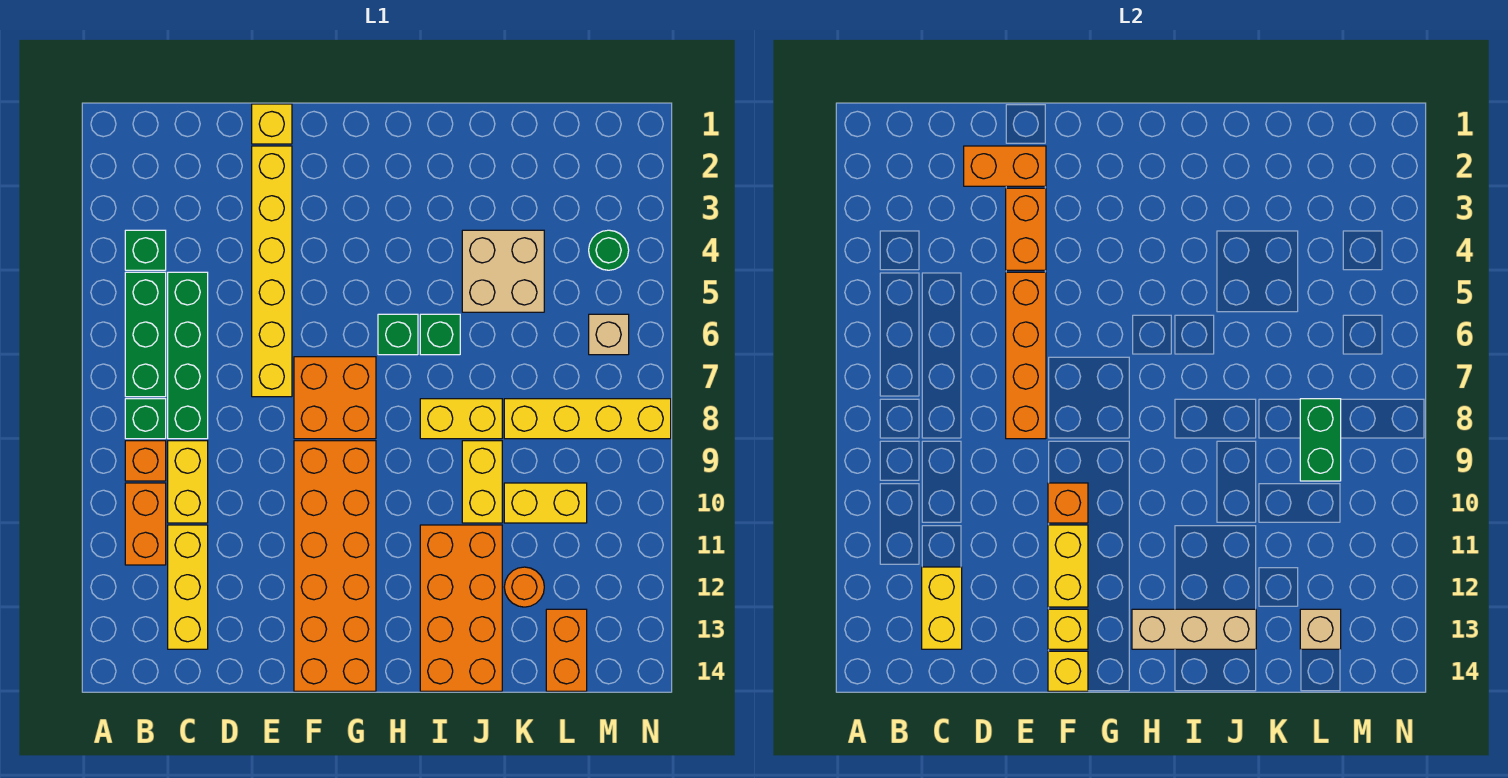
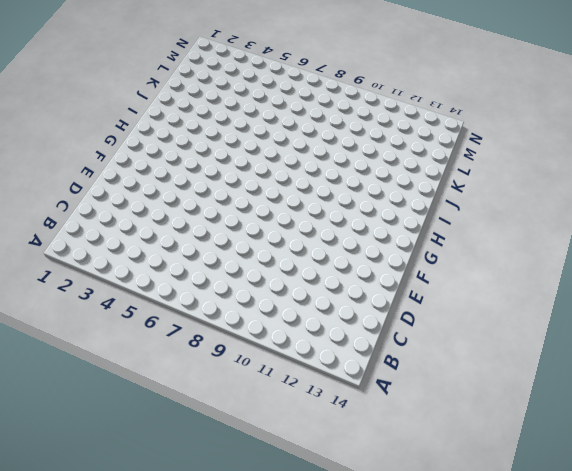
none -> green brick B4 level 1
none -> green brick B5:B7 level 1
none -> green brick B8 level 1
none -> orange brick B9 level 1

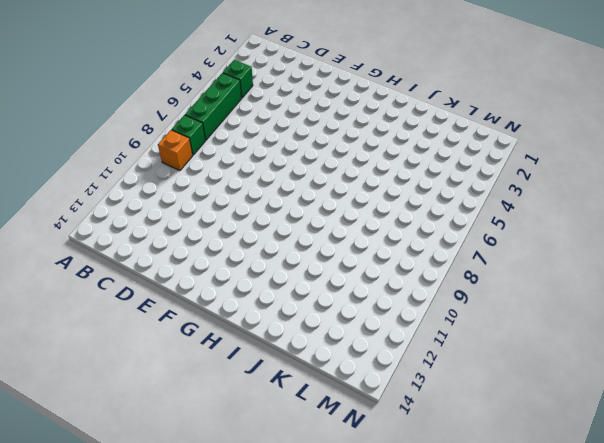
none -> orange brick B10:B11 level 1
none -> green brick C5:C8 level 1
none -> yellow brick C9:C10 level 1
none -> yellow brick C11:C13 level 1

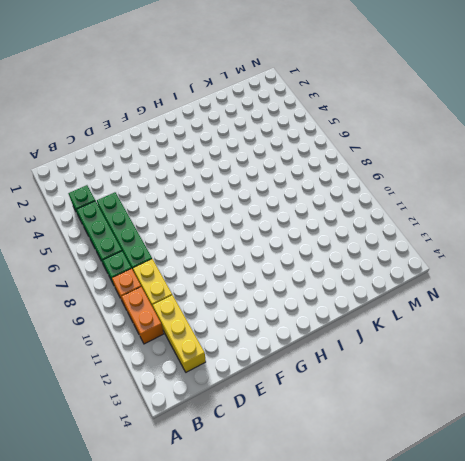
none -> yellow brick E1 level 1
none -> yellow brick E2:E7 level 1
none -> orange brick F7:G8 level 1
none -> orange brick F9:G14 level 1

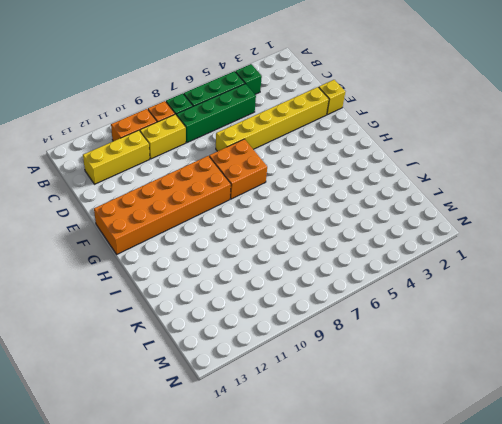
none -> green brick H6 level 1
none -> green brick I6 level 1
none -> yellow brick I8:J8 level 1
none -> orange brick I11:J14 level 1

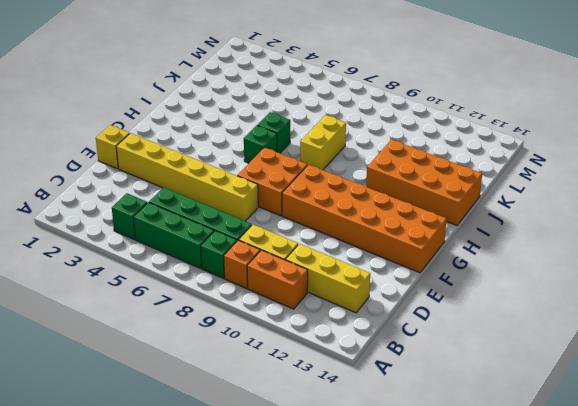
none -> tan brick J4:K5 level 1
none -> yellow brick J9:J10 level 1
none -> yellow brick K8:N8 level 1
none -> yellow brick K10:L10 level 1

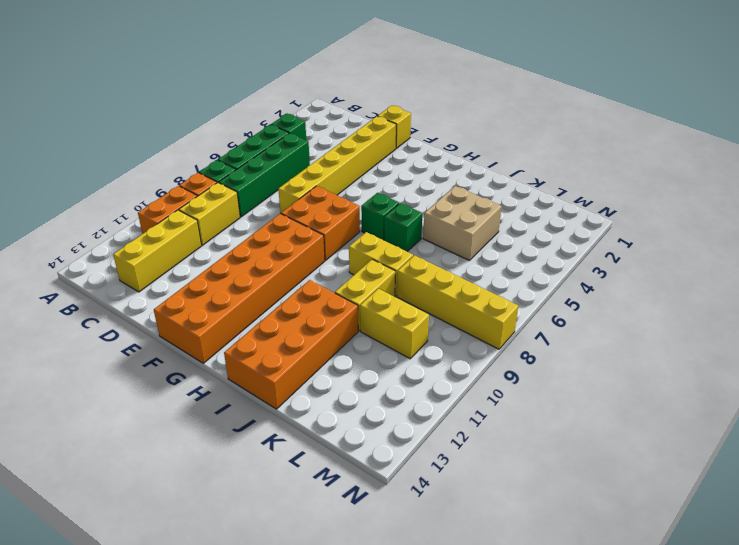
none -> orange round brick K12 level 1
none -> orange brick L13:L14 level 1
none -> green round brick M4 level 1
none -> tan brick M6 level 1

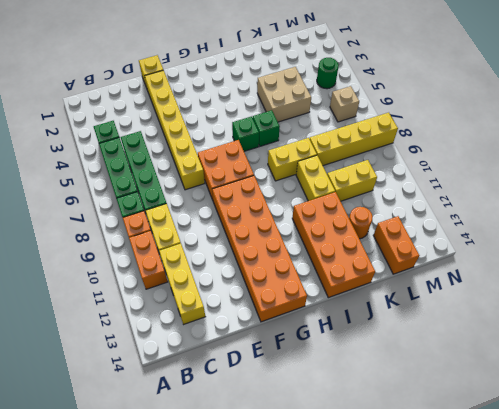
none -> yellow brick C12:C13 level 2
none -> orange brick D2:E2 level 2
none -> orange brick E3:E4 level 2
none -> orange brick E5:E8 level 2

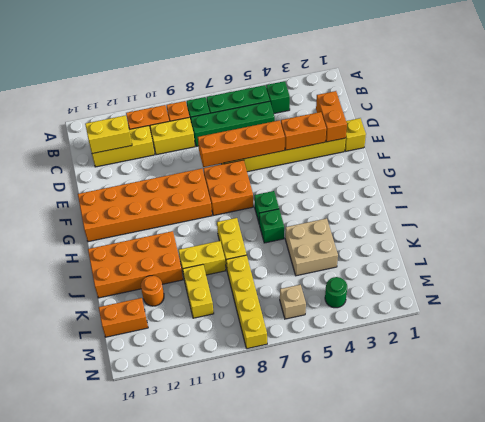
none -> orange brick F10 level 2
none -> yellow brick F11:F12 level 2
none -> yellow brick F13 level 2
none -> yellow brick F14 level 2

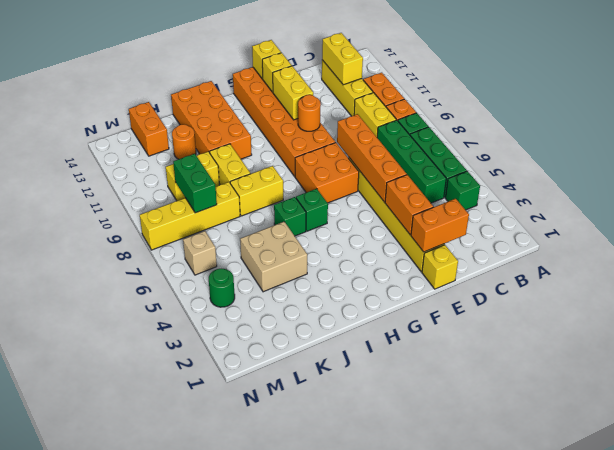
orange round brick F10 level 2 -> orange brick F10 level 2
none -> tan brick H13:J13 level 2
none -> tan brick L13 level 2

